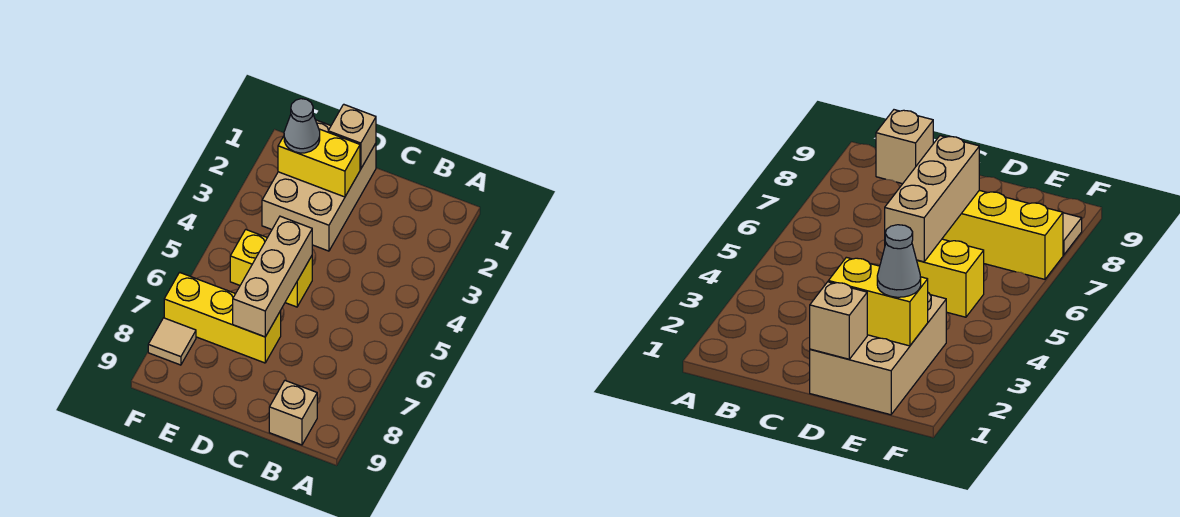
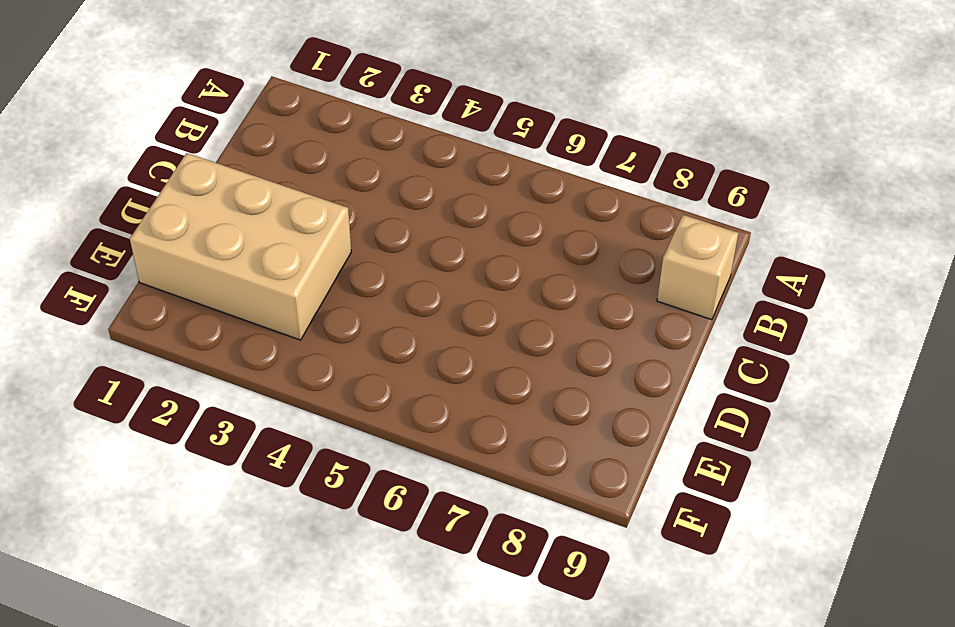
none -> yellow brick D5:E5 level 1
none -> yellow brick D7:F7 level 1

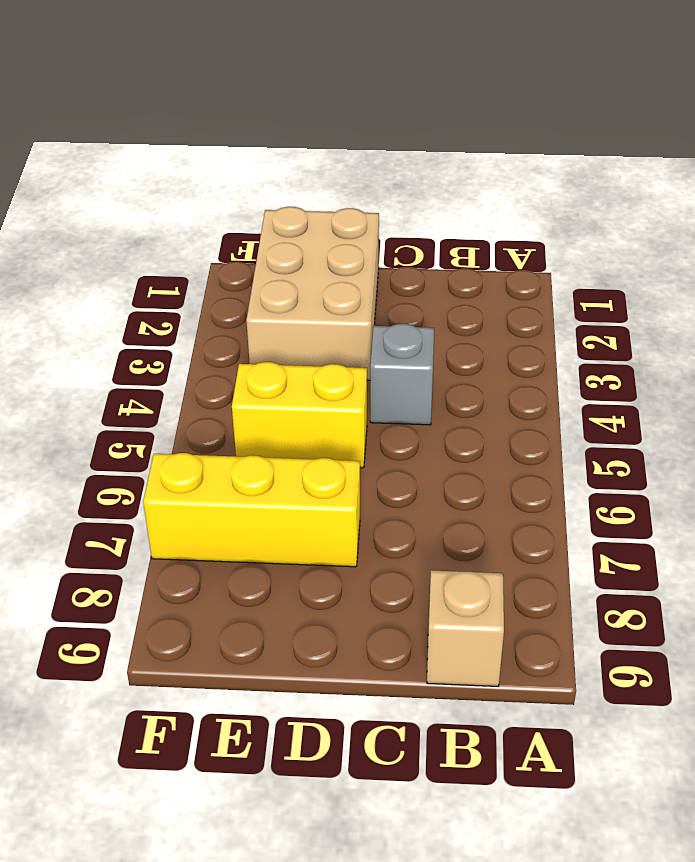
grey brick C4 level 1 -> none
none -> tan tile F8 level 1
none -> tan brick D1 level 2

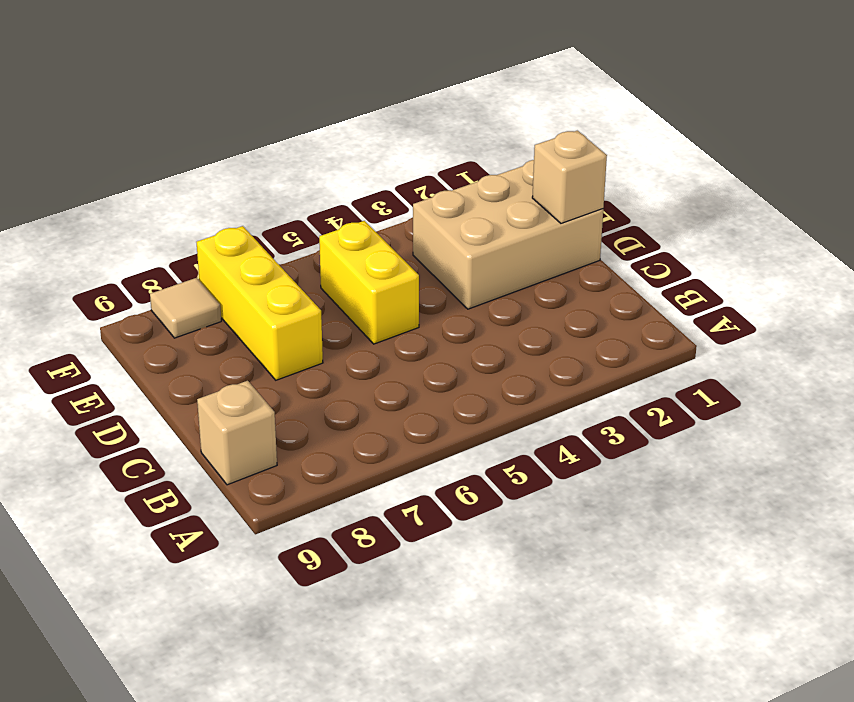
none -> yellow brick D2:E2 level 2
none -> tan brick D5:D7 level 2

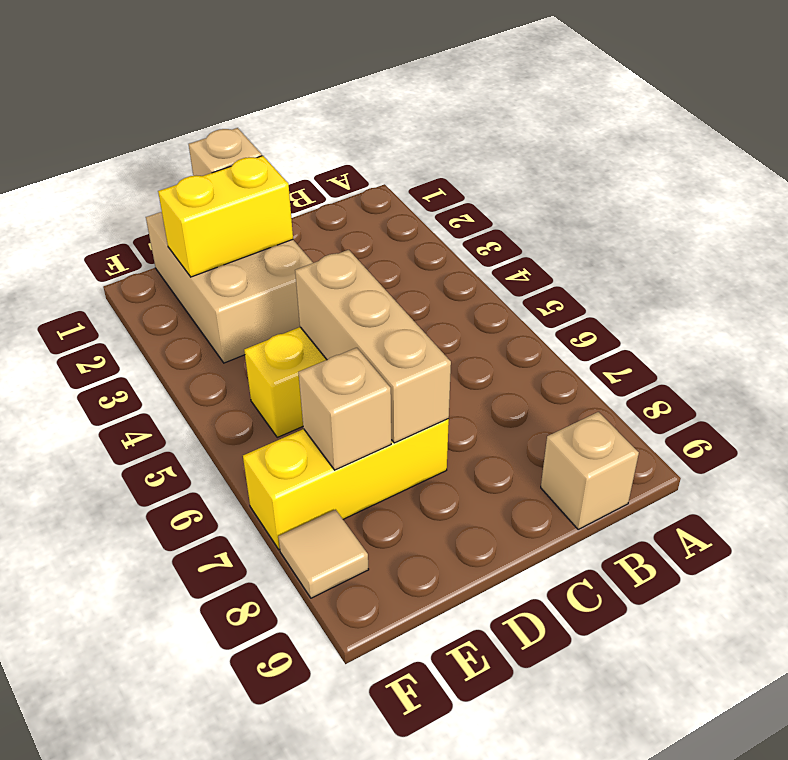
tan brick E7 level 2 -> none
none -> grey cone E2 level 3

